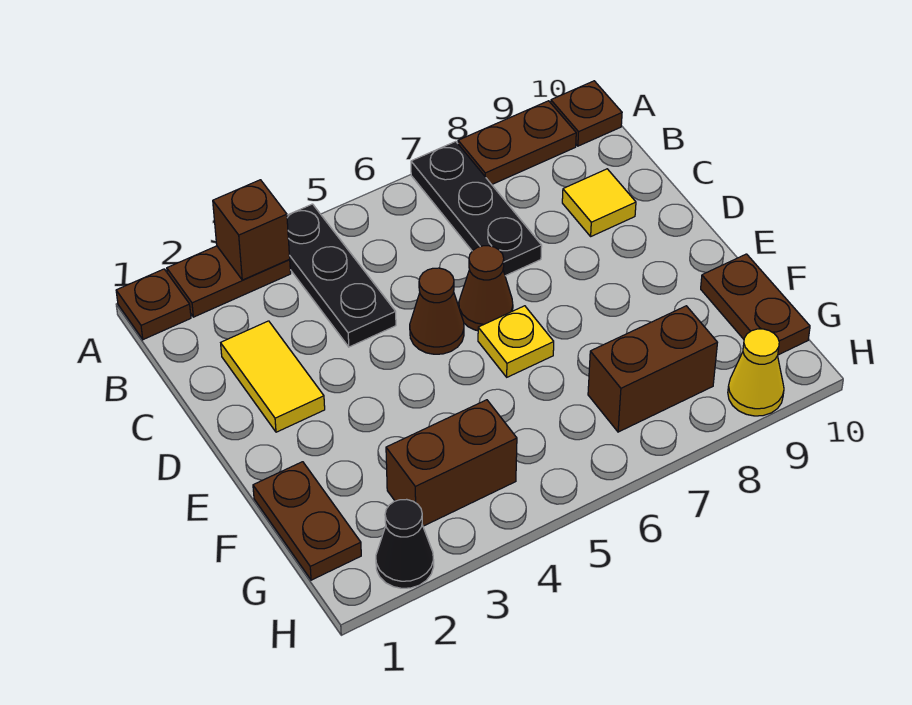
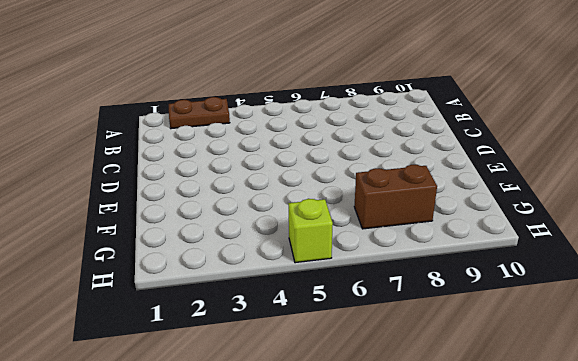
lime brick H5 level 1 -> none
none -> brown plate A1 level 1
none -> black plate A4:C4 level 1
none -> black plate A7:C7 level 1

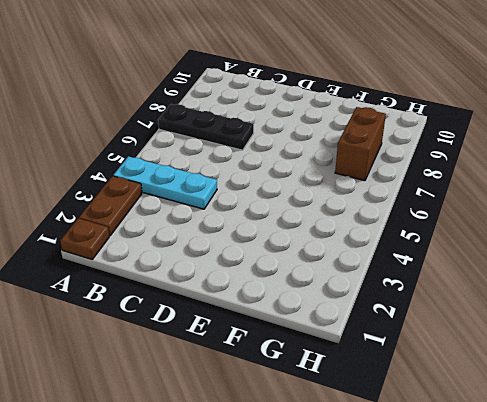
cyan plate A4:C4 level 1 -> black plate A4:C4 level 1
none -> brown plate A8:A9 level 1
none -> brown plate A10 level 1
none -> yellow tile C2:D2 level 1

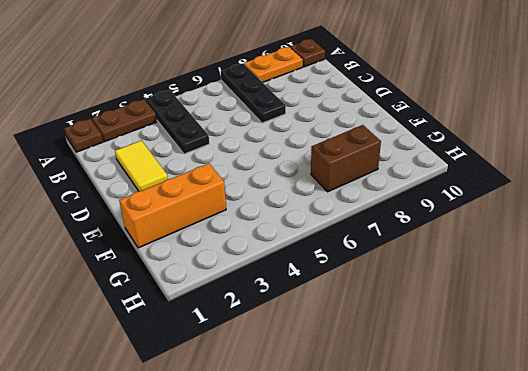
orange plate A8:A9 level 1 -> brown plate A8:A9 level 1
orange brick F1:F3 level 1 -> brown plate F1:G1 level 1
none -> yellow tile C9 level 1
none -> brown cone D5 level 1
none -> brown cone D6 level 1

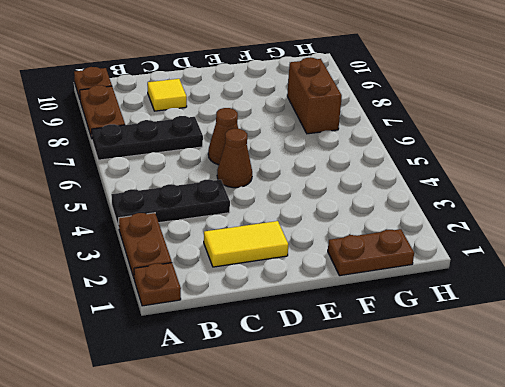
none -> yellow plate E6 level 1
none -> brown plate F10:G10 level 1
none -> brown brick G3:G4 level 1

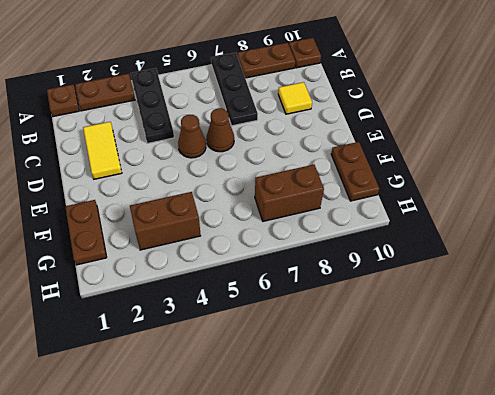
none -> yellow plate E6 level 1
none -> black cone H2 level 1
none -> yellow cone H9 level 1

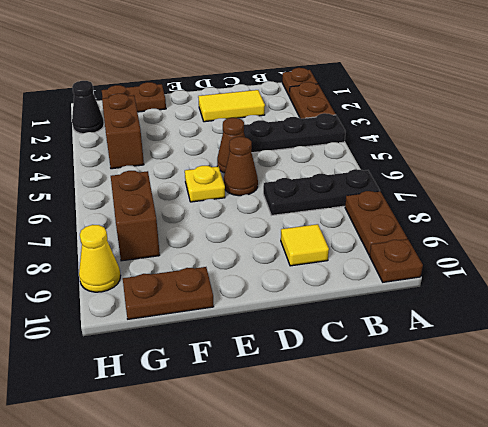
none -> brown brick A3 level 2

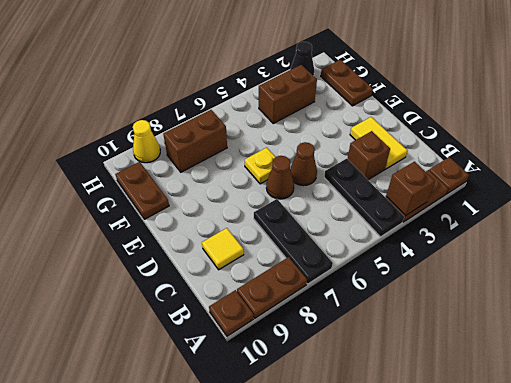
brown brick C3 level 1 -> none

